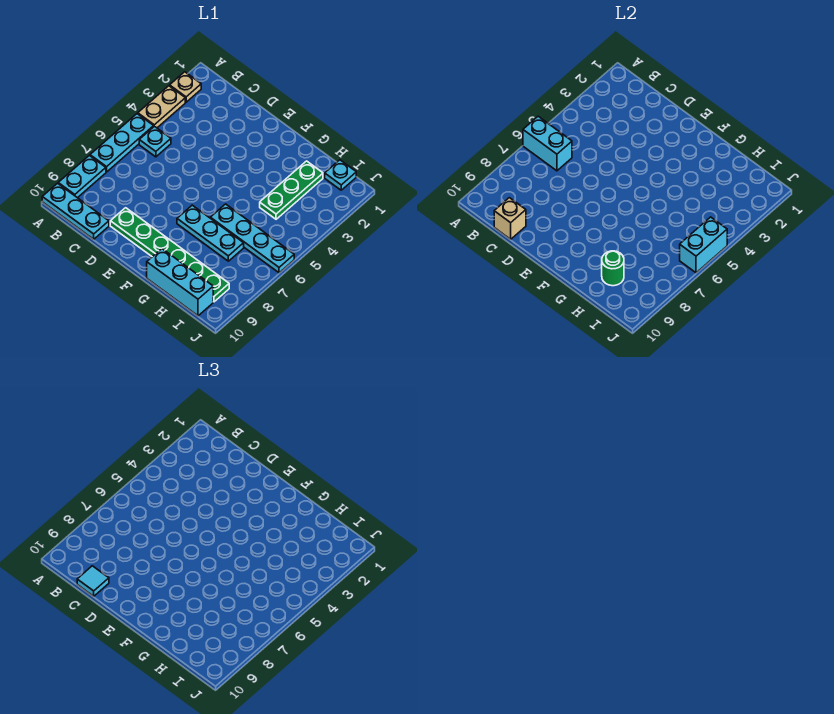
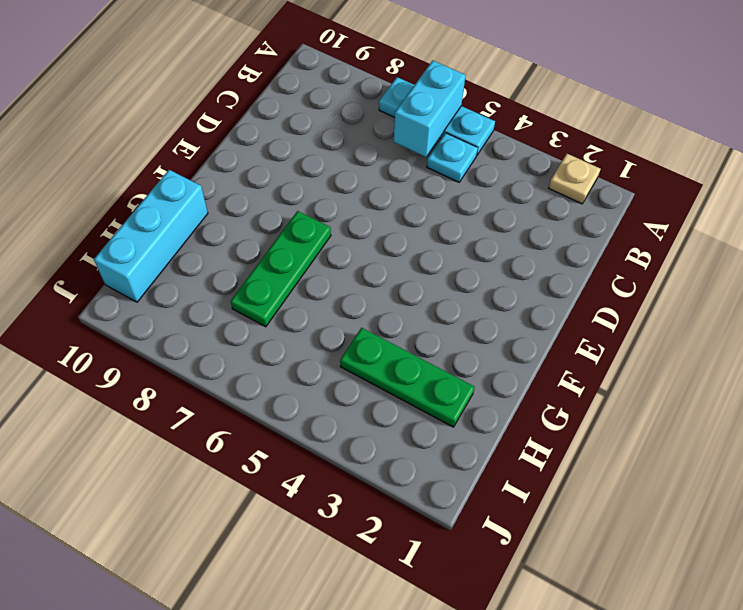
green plate F7:H7 level 1 -> cyan plate F7:H7 level 1
none -> tan plate A3:A4 level 1
none -> cyan plate A8:A9 level 1
none -> cyan plate A10:C10 level 1

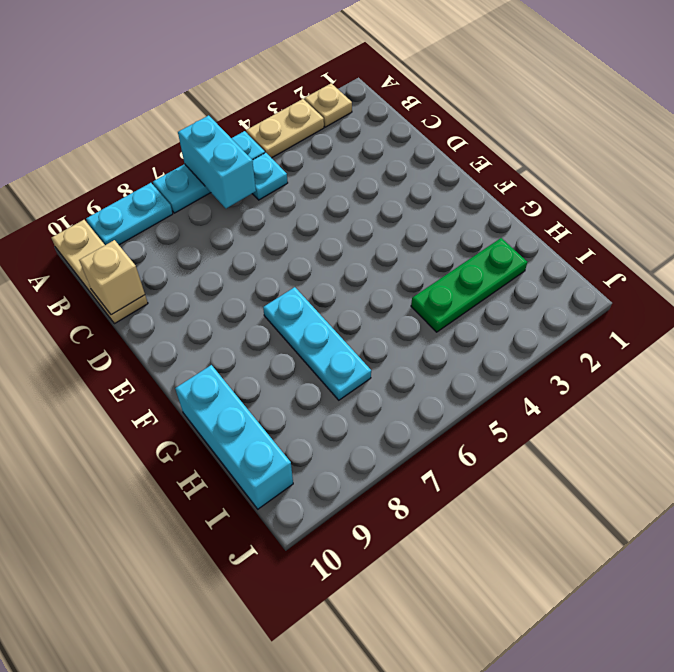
tan plate A10:C10 level 1 -> cyan plate A10:C10 level 1
none -> green plate D9:I9 level 1
none -> cyan plate G6:J6 level 1
none -> cyan plate I1 level 1

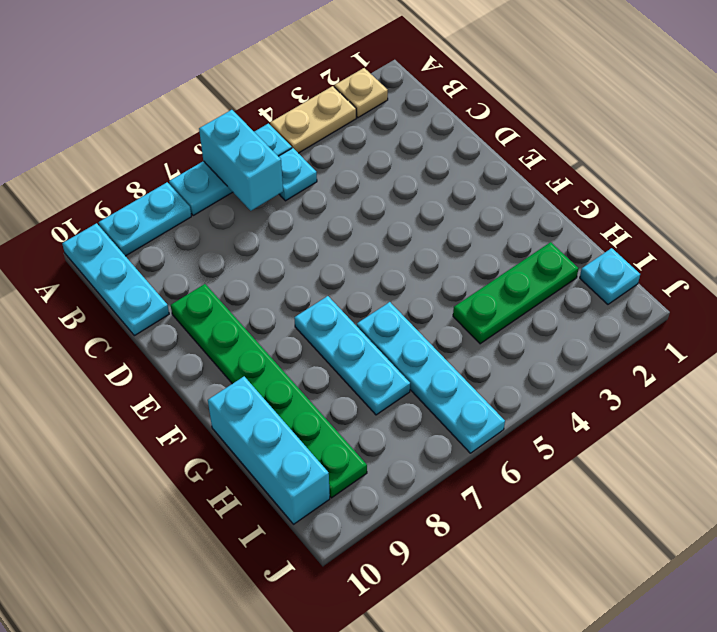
none -> tan brick C10 level 2
none -> green round brick H9 level 2
none -> cyan brick J5:J6 level 2

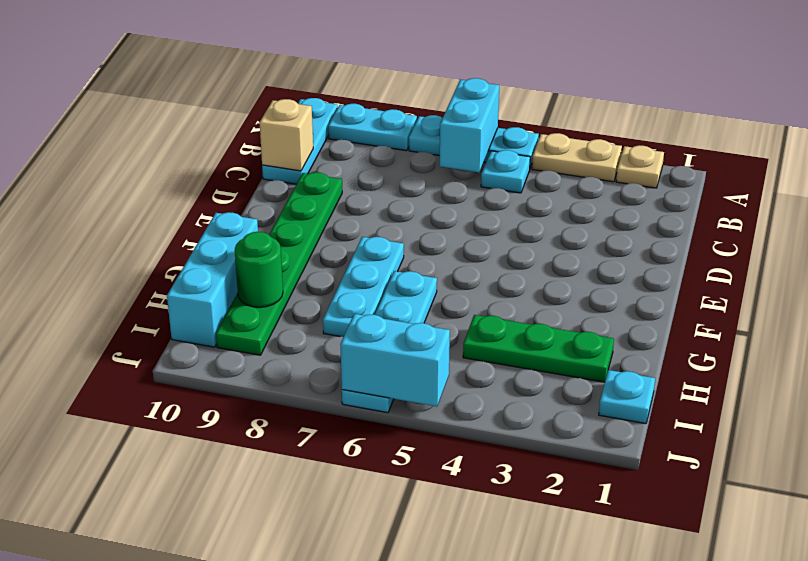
none -> cyan tile C10 level 3

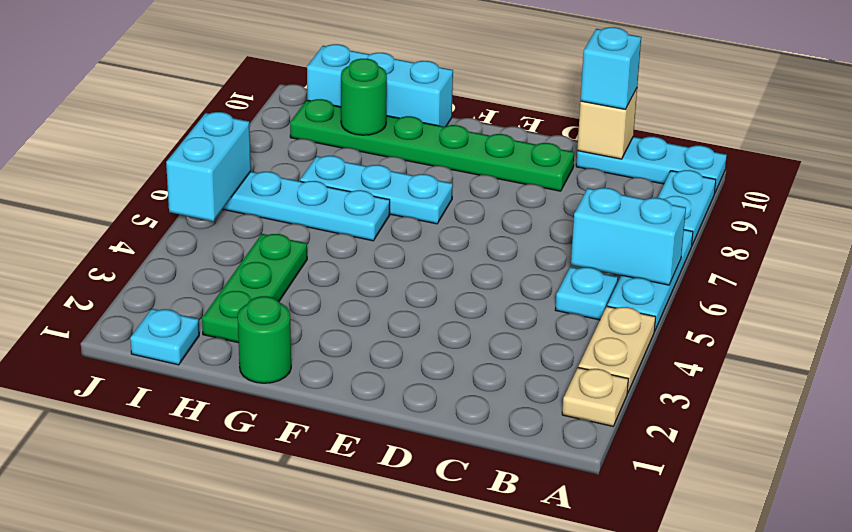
cyan brick C10 level 3 -> cyan tile C10 level 3
green round brick G1 level 1 -> none

